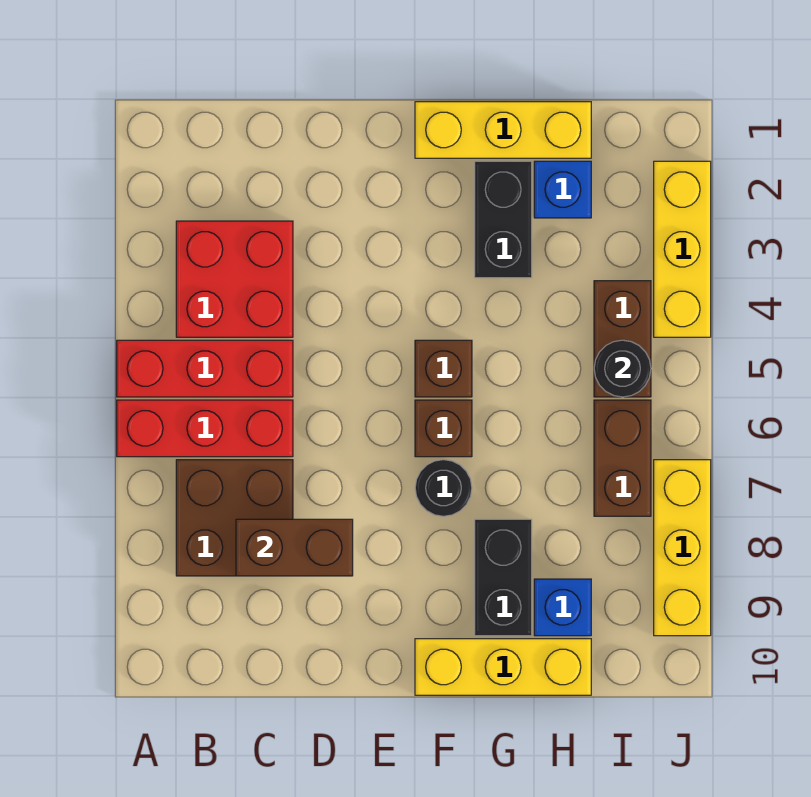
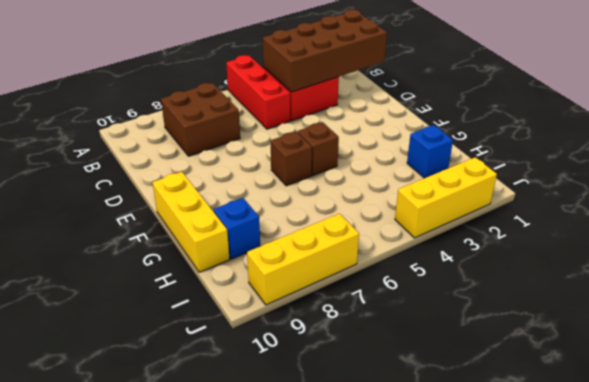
brown brick B1:C4 level 2 -> none
none -> red brick A6:C6 level 1
none -> yellow brick F1:H1 level 1
none -> black round brick F7 level 1

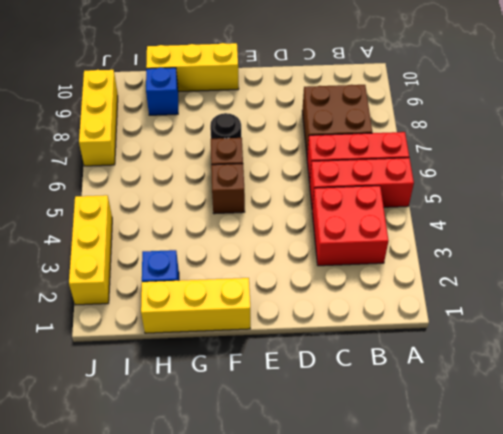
none -> black brick G2:G3 level 1
none -> black brick G8:G9 level 1
none -> brown brick I4:I5 level 1

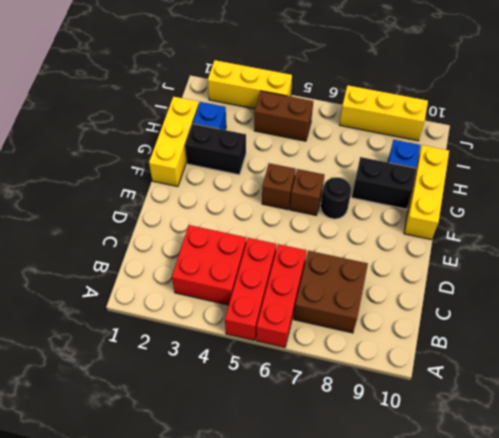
none -> brown brick I6:I7 level 1
none -> brown brick C8:D8 level 2
none -> black round brick I5 level 2

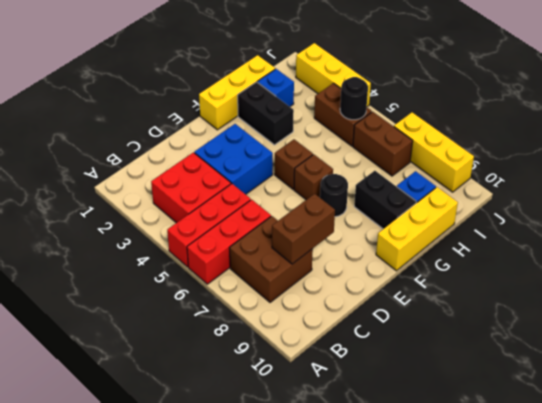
blue brick D3:E4 level 1 -> none

